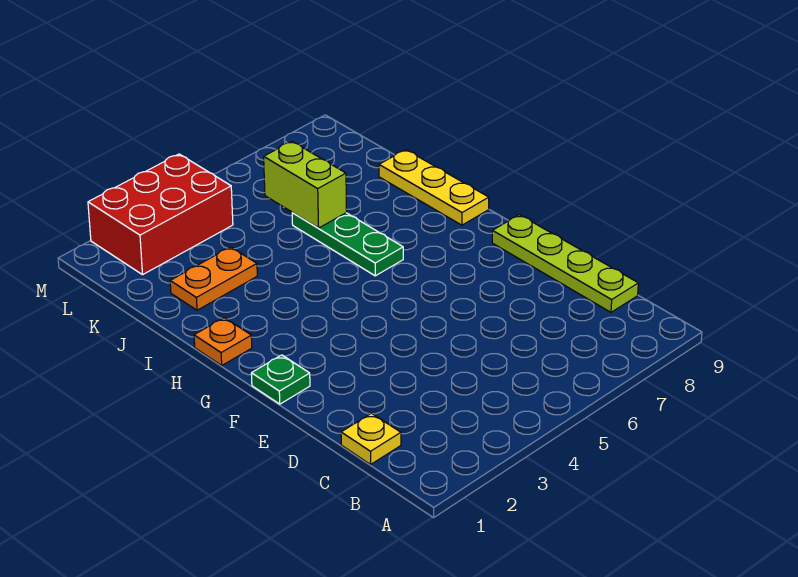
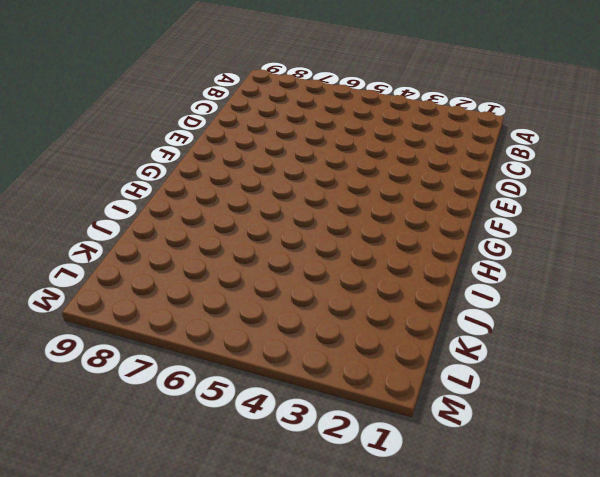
none -> yellow plate C1 level 1
none -> lime plate C9:F9 level 1

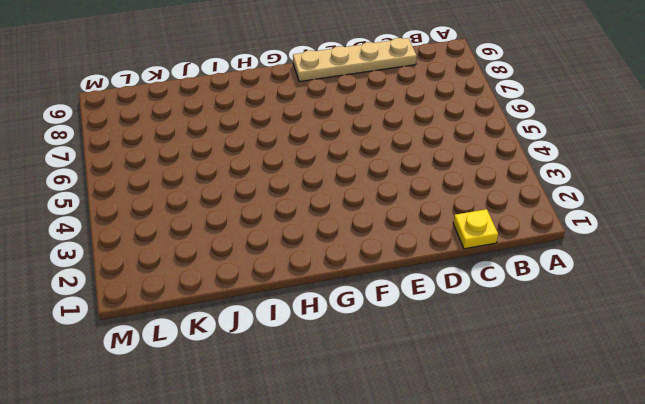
tan plate C9:F9 level 1 -> lime plate C9:F9 level 1
none -> green plate F1 level 1
none -> orange plate H1 level 1

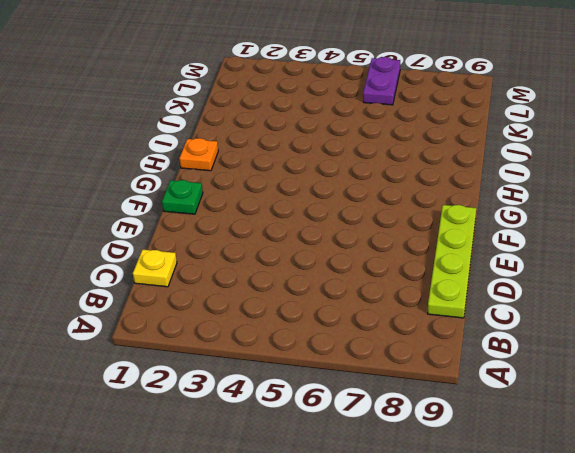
purple plate L6:M6 level 1 -> none
none -> green plate H6:J6 level 1
none -> yellow plate H9:J9 level 1

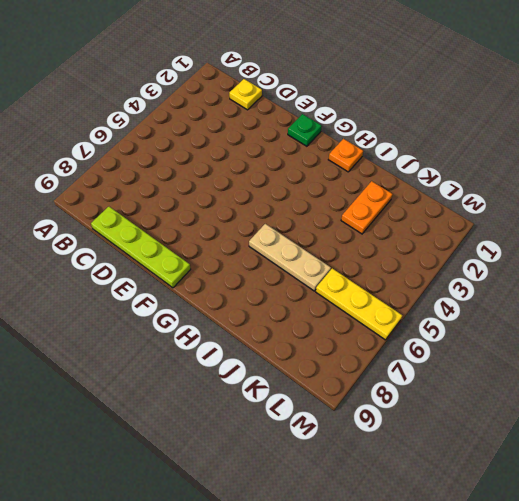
tan plate H6:J6 level 1 -> green plate H6:J6 level 1
yellow plate K6:M6 level 1 -> yellow plate H9:J9 level 1
none -> red brick L2:M4 level 1
none -> lime brick J6:K6 level 2

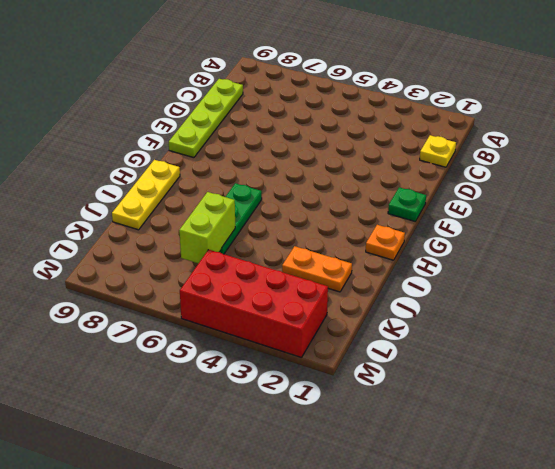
red brick L2:M5 level 1 -> red brick L2:M4 level 1

